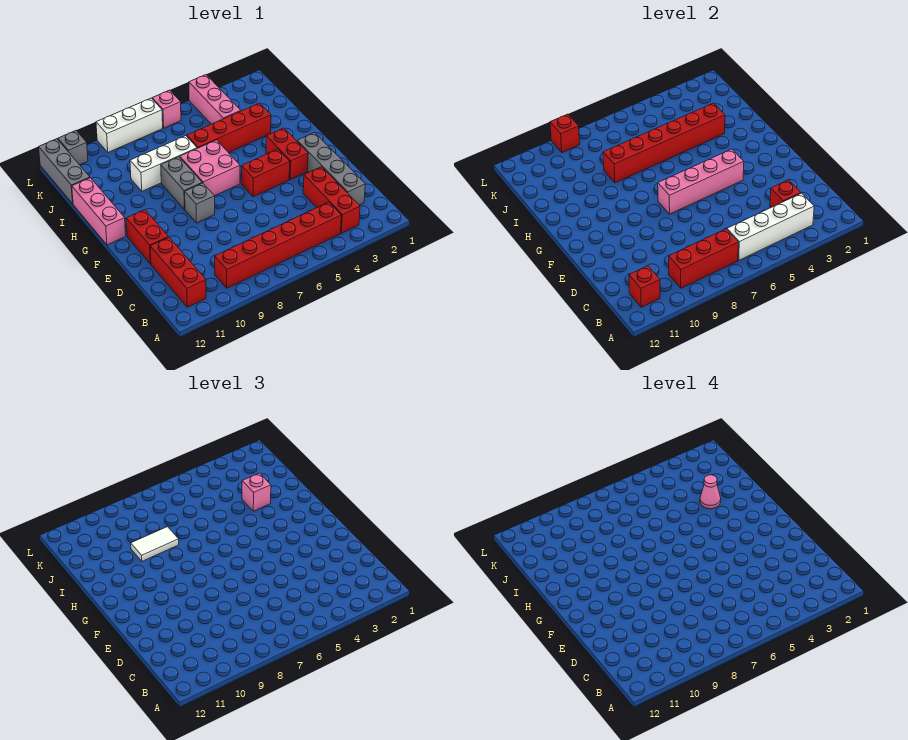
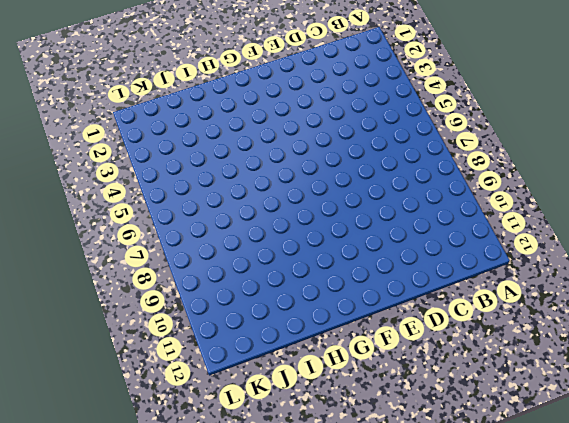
none -> red brick B3:D3 level 1
none -> red brick B4:B9 level 1
none -> red brick B11:D11 level 1

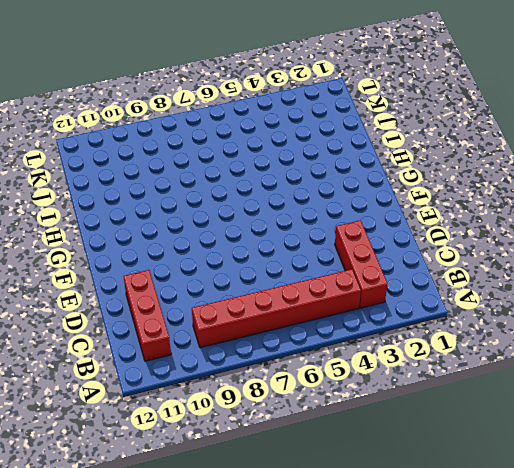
none -> grey brick C2:F2 level 1
none -> red brick E11:F11 level 1
none -> red brick F3:G3 level 1

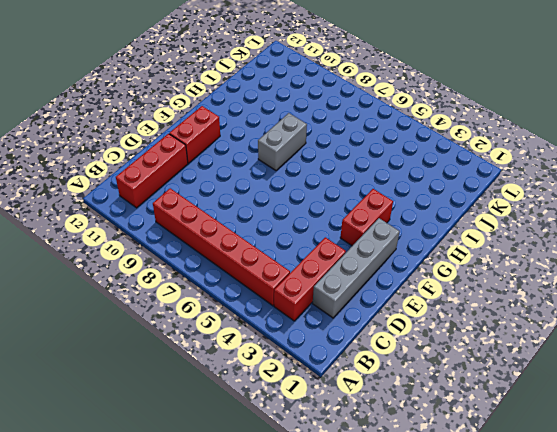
none -> red brick F4:F5 level 1
none -> grey brick F8 level 1
none -> pink brick G6:H7 level 1

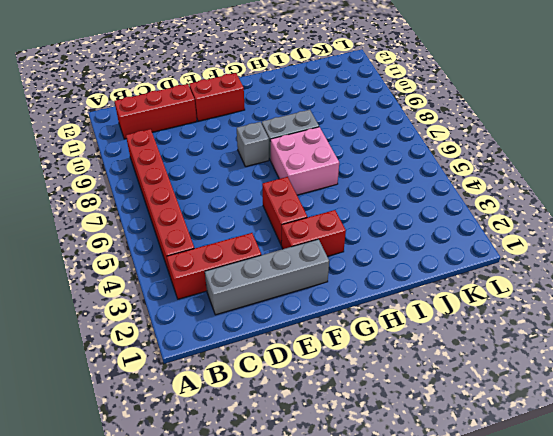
none -> pink brick G12:I12 level 1
none -> red brick I3:I6 level 1
none -> white brick I7:I9 level 1

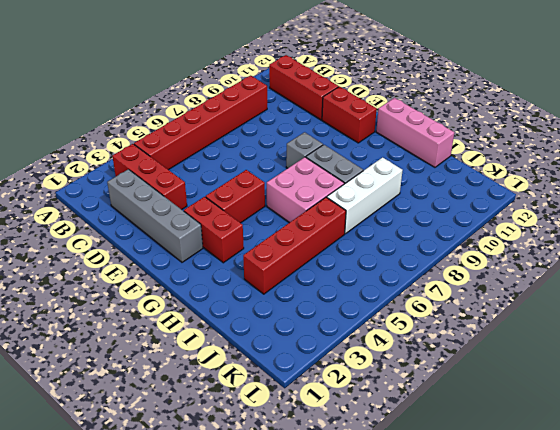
none -> pink brick J4:L4 level 1
none -> grey brick J12:L12 level 1
none -> pink brick L6 level 1

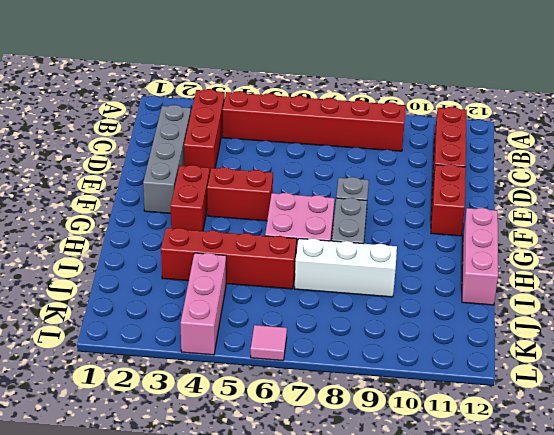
pink tile L6 level 1 -> pink brick L6 level 1
none -> grey brick J12:L12 level 1
none -> white brick L7:L9 level 1
none -> grey brick L11 level 1

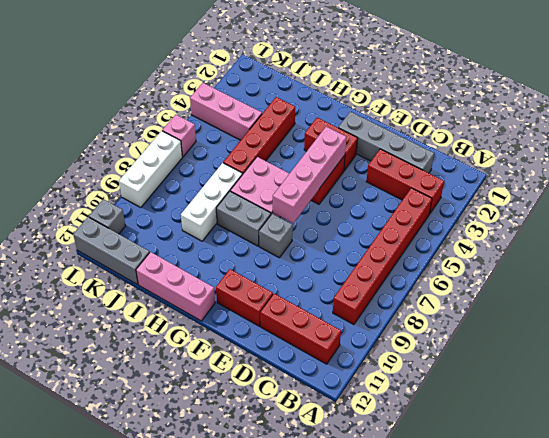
none -> white brick B3:B6 level 2
none -> red brick B7:B9 level 2
none -> red brick B11 level 2

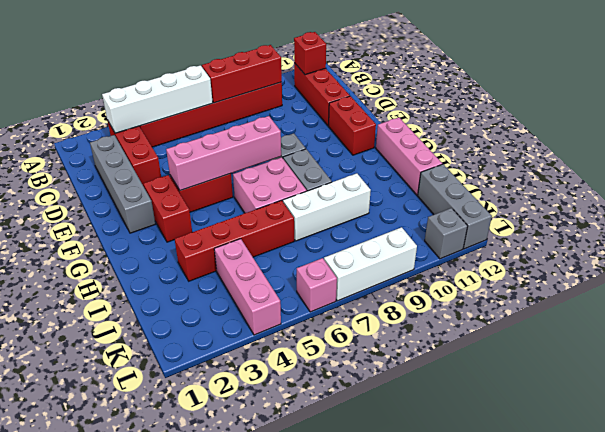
none -> red brick C3 level 2
none -> red brick I3:I8 level 2
none -> red brick L9 level 2

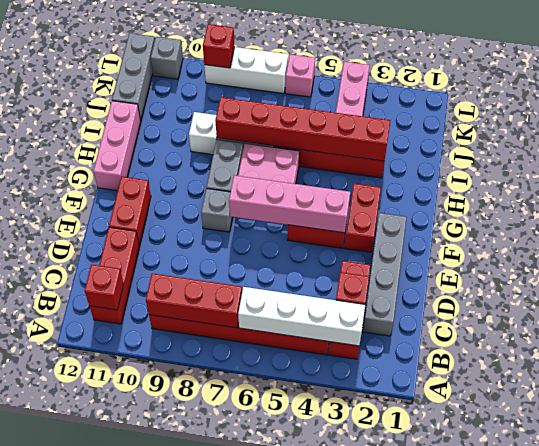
none -> pink brick I3 level 3
none -> white tile I8:I9 level 3
none -> pink cone I3 level 4

